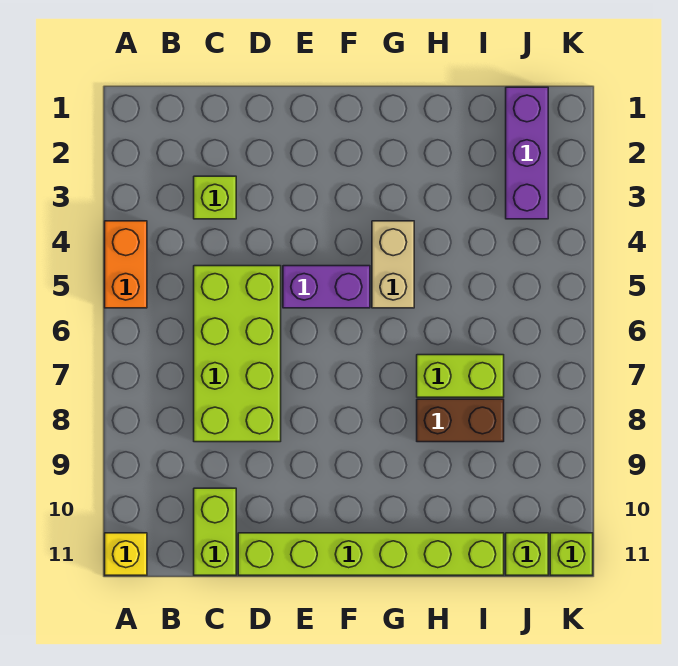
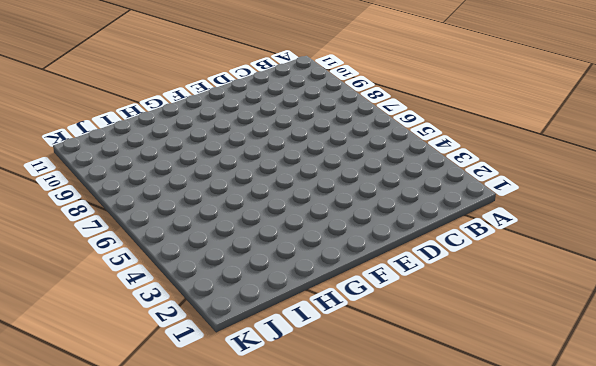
none -> orange brick A4:A5 level 1
none -> yellow brick A11 level 1
none -> lime brick C3 level 1

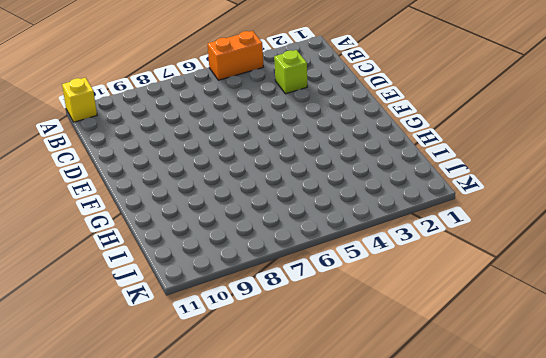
none -> lime brick C5:D8 level 1
none -> lime brick C10:C11 level 1
none -> lime brick D11:I11 level 1

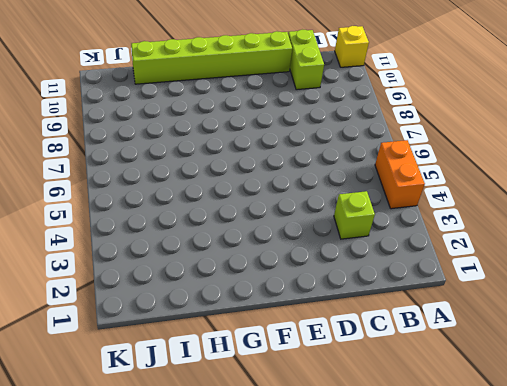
none -> lime brick C5:D8 level 1
none -> purple brick E5:F5 level 1
none -> tan brick G4:G5 level 1

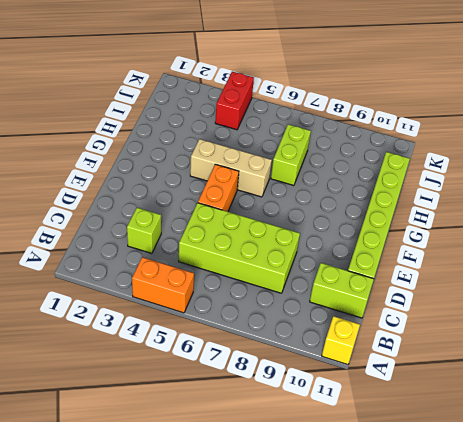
orange brick E5:F5 level 1 -> purple brick E5:F5 level 1
tan brick G4:G6 level 1 -> tan brick G4:G5 level 1
red brick J4:K4 level 1 -> none
none -> brown brick H8:I8 level 1
none -> purple brick J1:J3 level 1
none -> lime brick J11 level 1

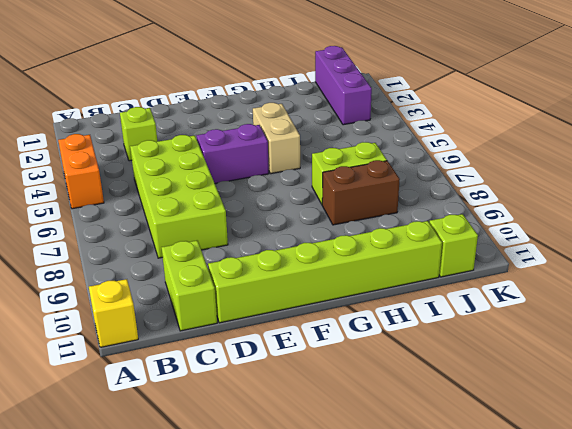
none -> lime brick K11 level 1

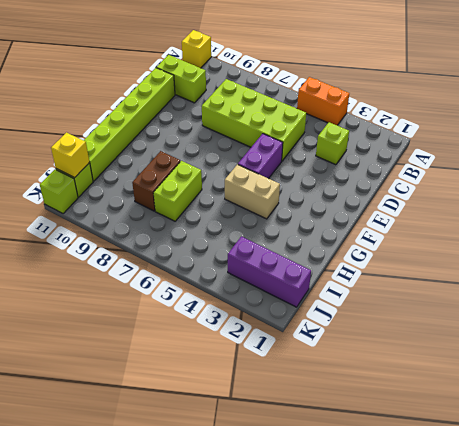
yellow brick J11 level 2 -> none

